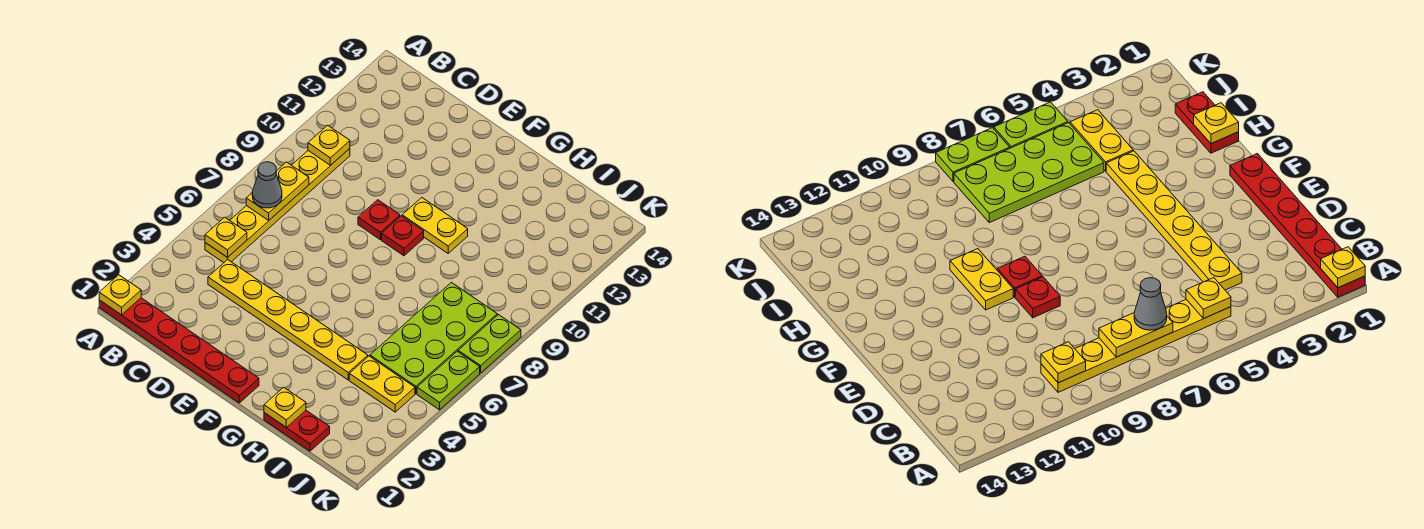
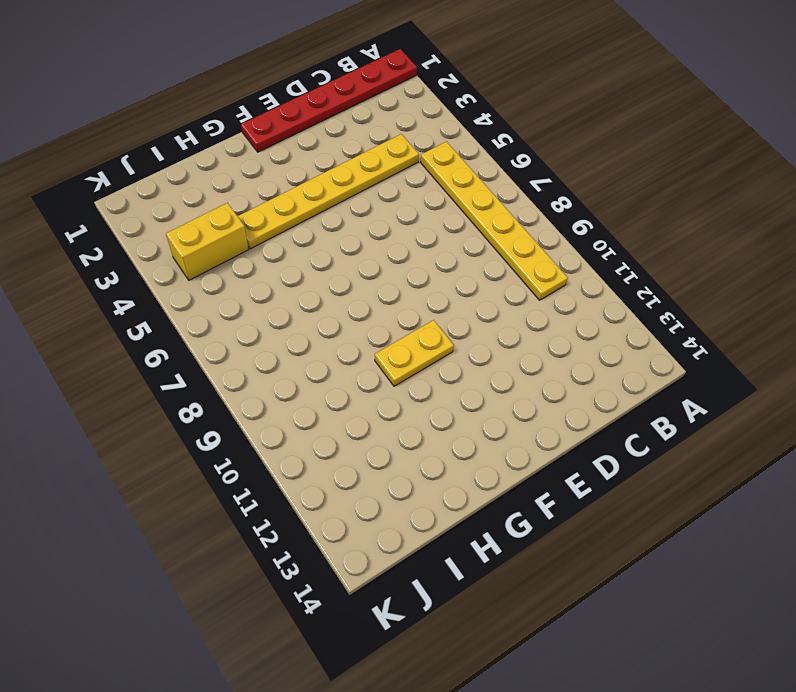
yellow brick I4:J4 level 1 -> yellow plate I4:J4 level 1
none -> red plate E9 level 1
none -> red plate F9 level 1
none -> red plate H1:I1 level 1

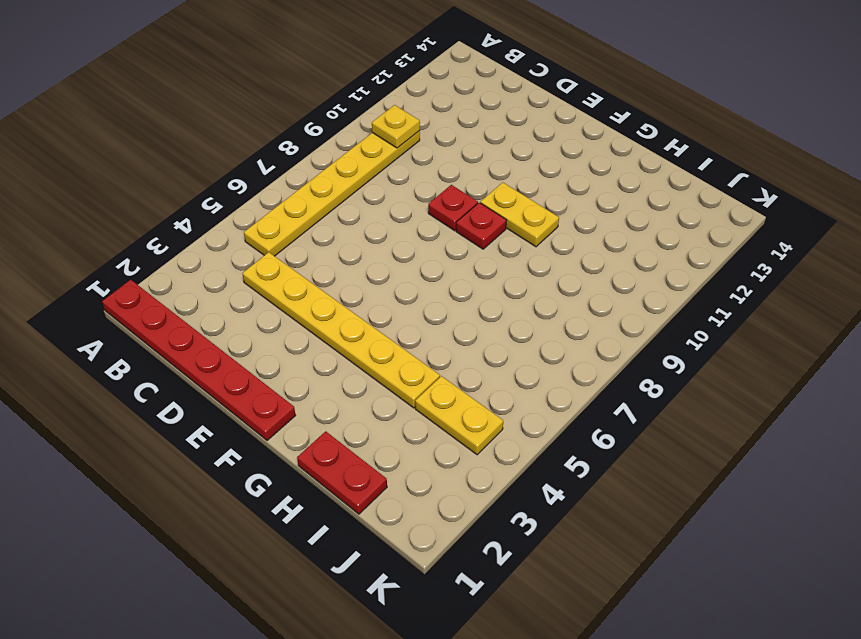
none -> lime plate I5:J8 level 1
none -> lime plate K5:K6 level 1
none -> lime plate K7:K8 level 1

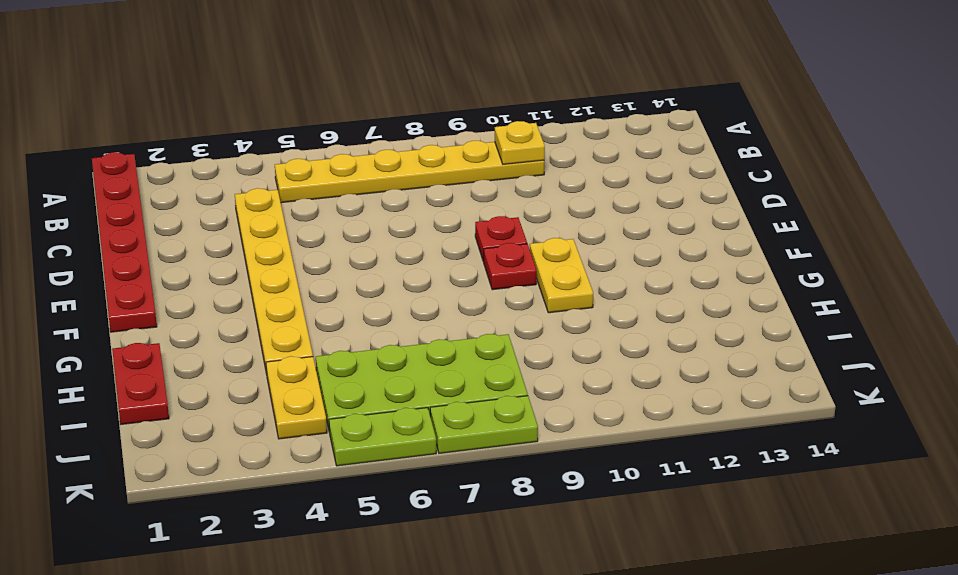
none -> yellow plate A1 level 2
none -> yellow plate B5 level 2
none -> yellow plate B7:B8 level 2

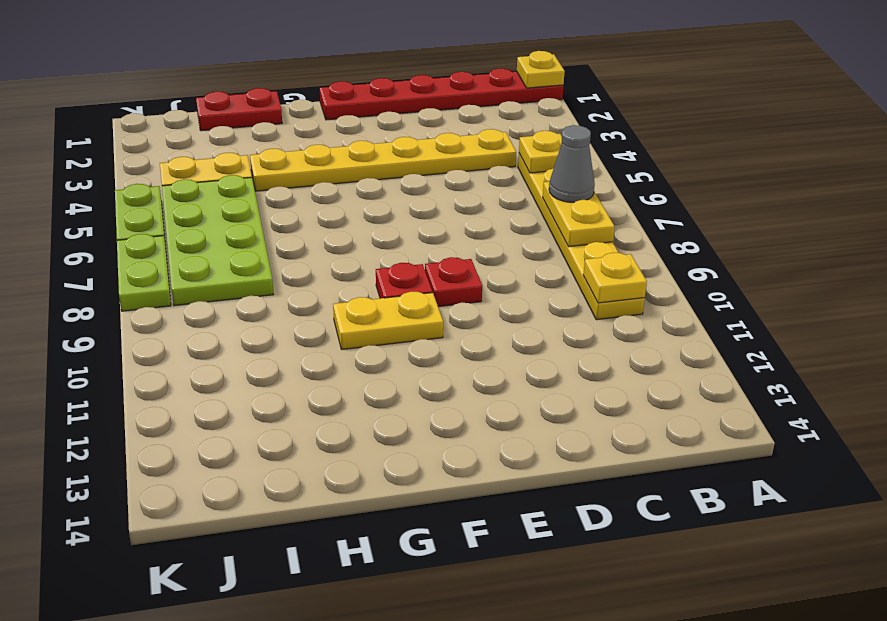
none -> yellow plate H1 level 2

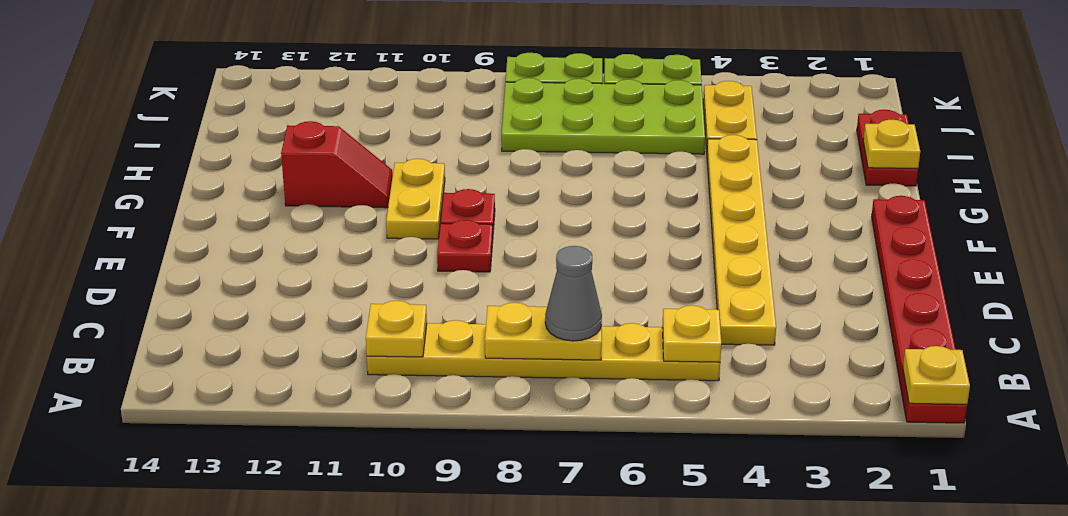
red slope G11:G12 level 1 top 12 -> none

